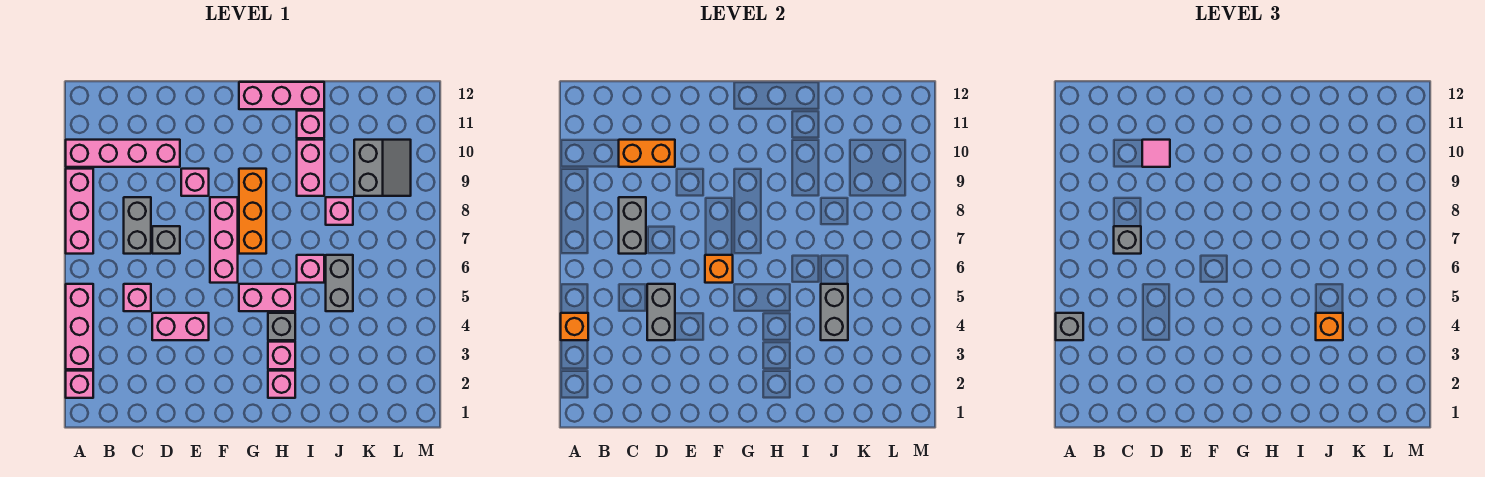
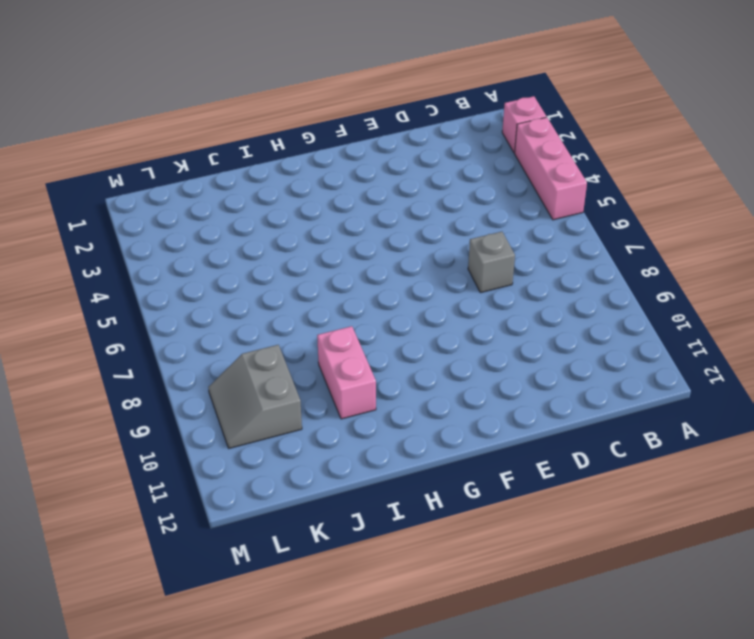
none -> pink brick A7:A9 level 1
none -> pink brick A10:D10 level 1
none -> pink brick C5 level 1
none -> grey brick C7:C8 level 1

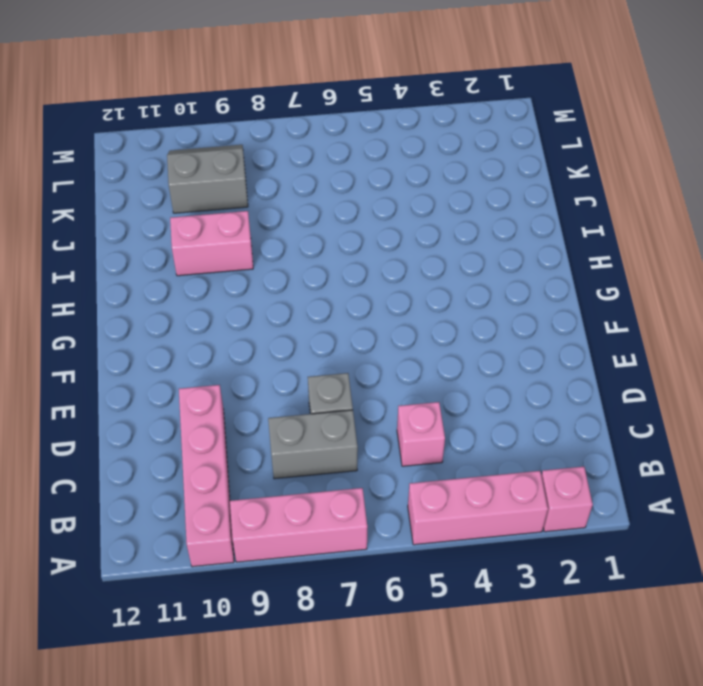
none -> pink brick D4:E4 level 1
none -> pink brick E9 level 1
none -> pink brick F6:F8 level 1
none -> pink brick G5:H5 level 1

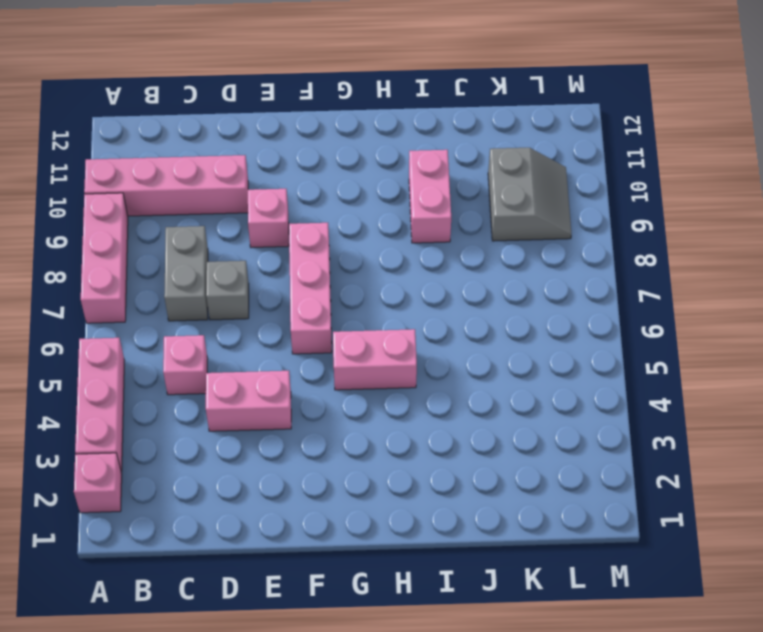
none -> orange brick G7:G9 level 1
none -> pink brick G12:I12 level 1
none -> pink brick H2 level 1
none -> pink brick H3 level 1

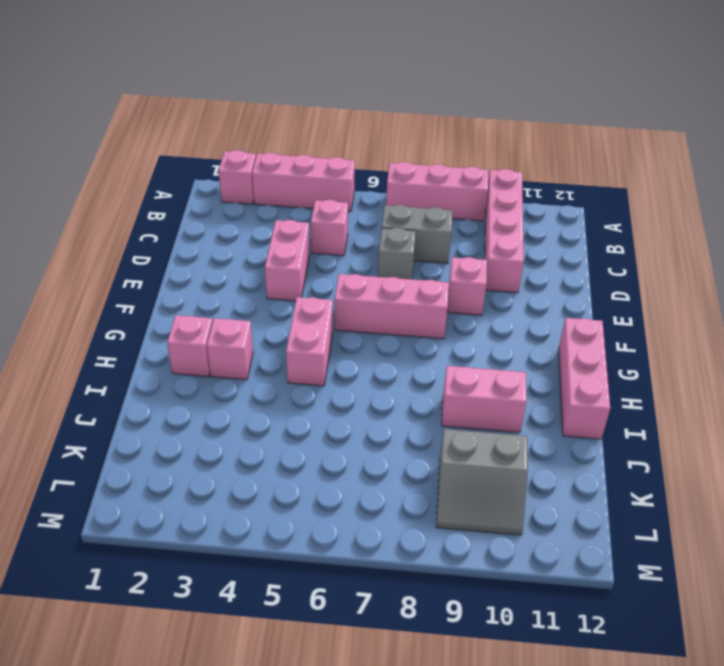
none -> orange brick G7:G9 level 1
none -> grey brick H4 level 1
none -> pink brick I6 level 1
none -> pink brick I11 level 1

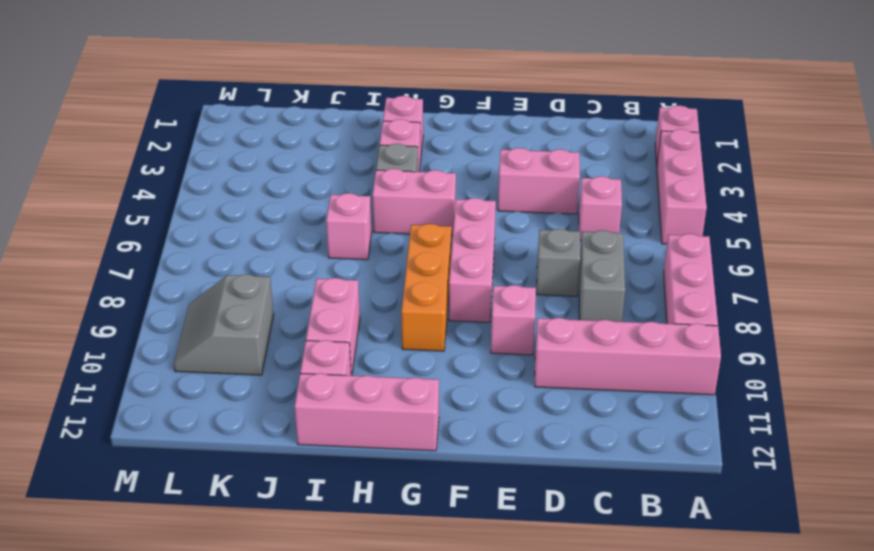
none -> grey brick J5:J6 level 1
none -> pink brick J8 level 1
none -> orange brick A4 level 2
none -> grey brick C7:C8 level 2

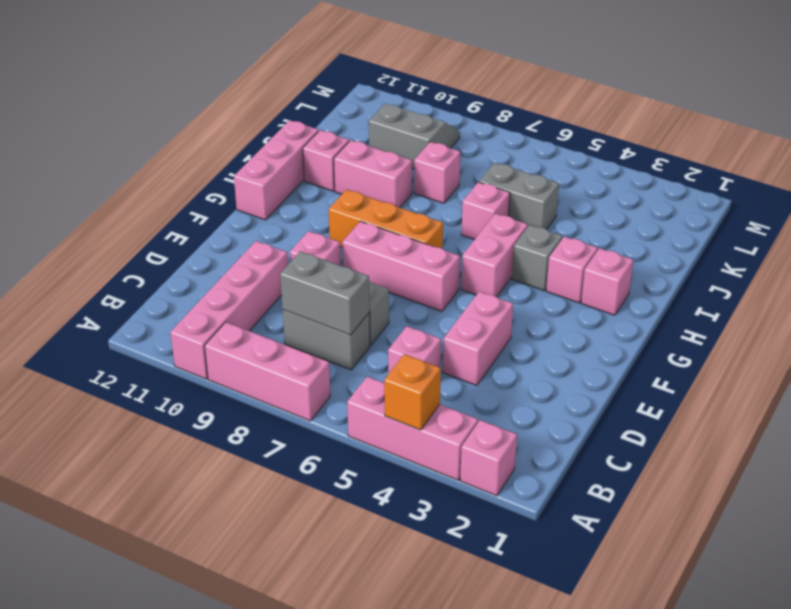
none -> orange brick C10:D10 level 2
none -> grey brick D4:D5 level 2
none -> orange brick F6 level 2
none -> grey brick J4:J5 level 2

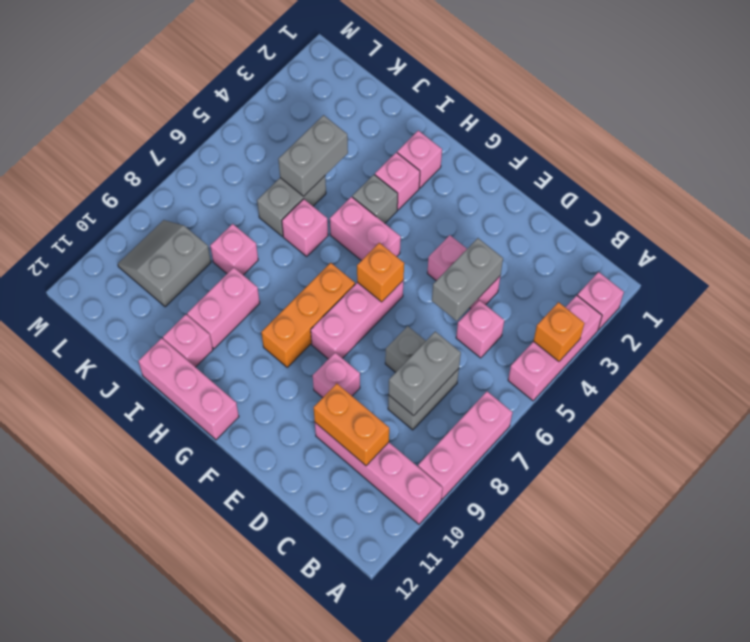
none -> grey brick A4 level 3
none -> grey brick C7 level 3
none -> pink tile D10 level 3
none -> orange brick J4 level 3

